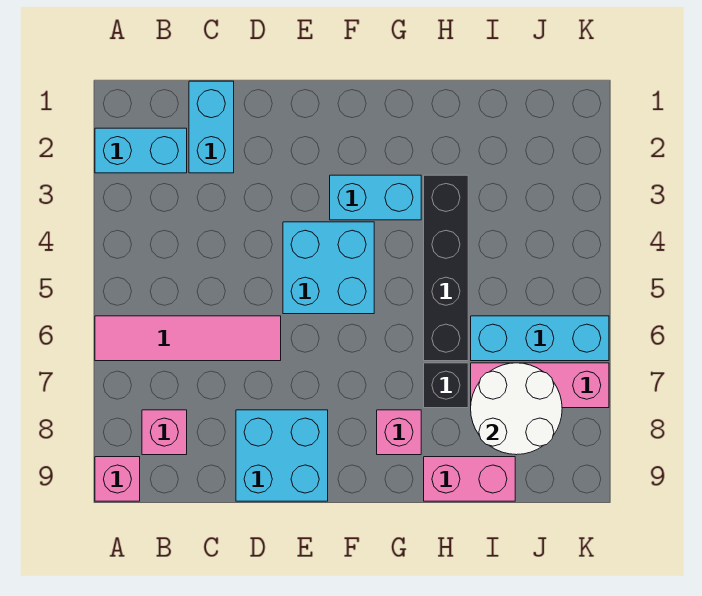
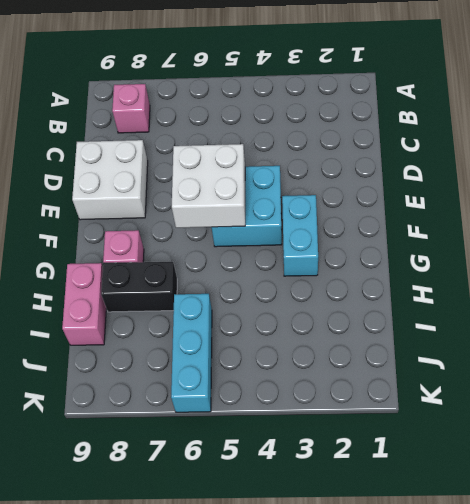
white brick D8:E9 level 1 -> cyan brick D8:E9 level 1
white brick E5:F6 level 2 -> none
black brick H7:H8 level 1 -> black brick H7 level 1
none -> cyan brick A2:B2 level 1
none -> pink tile A6:D6 level 1
none -> pink brick A9 level 1

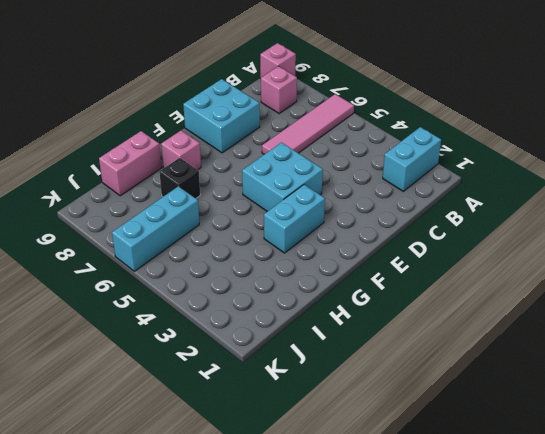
none -> cyan brick C1:C2 level 1
none -> black brick H3:H6 level 1
none -> pink brick I7:K7 level 1

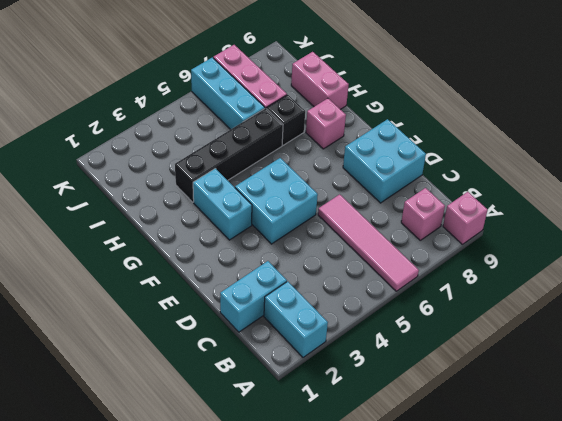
none -> white round brick I7:J8 level 2

